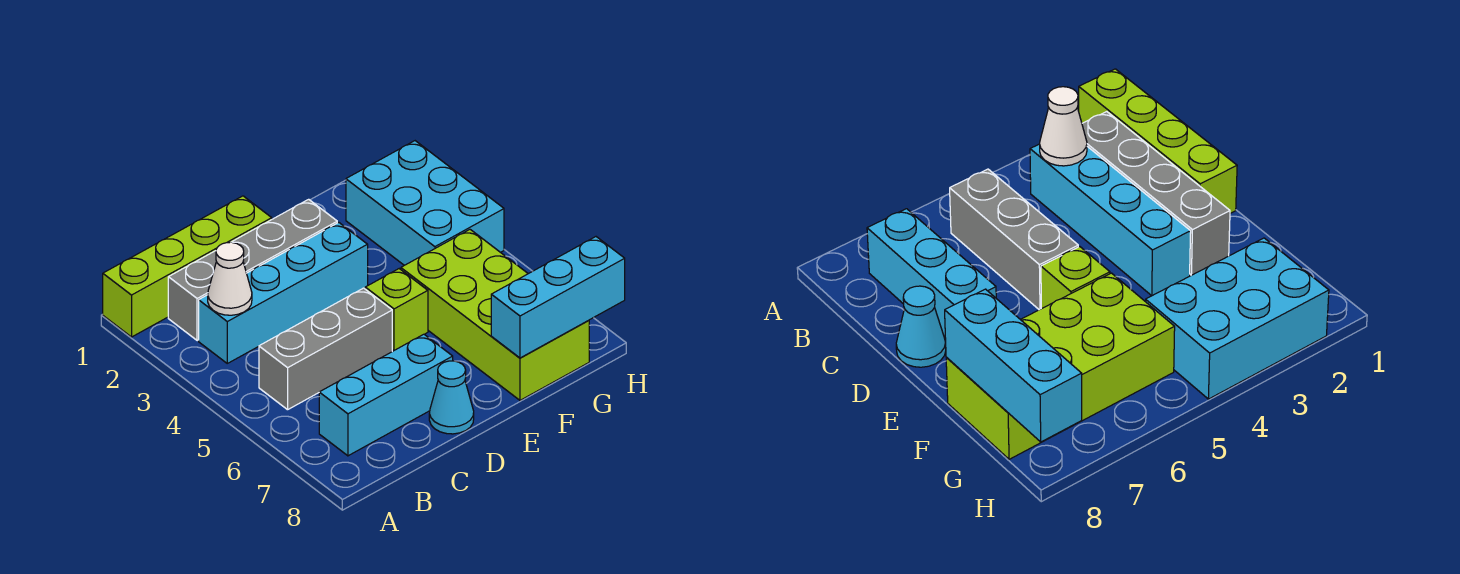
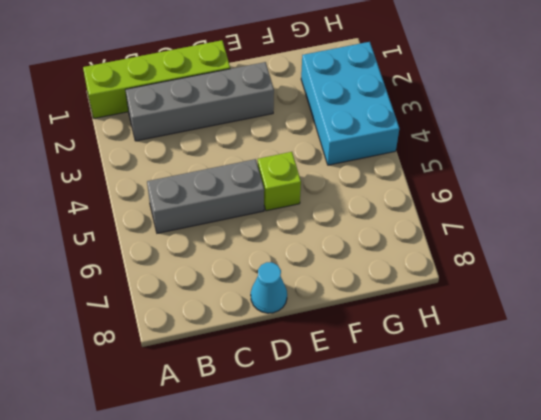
none -> cyan brick B3:E3 level 1
none -> cyan brick B7:D7 level 1

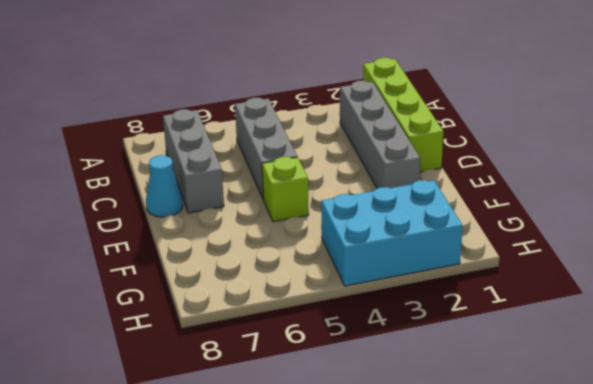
grey brick B7:D7 level 1 -> cyan brick B7:D7 level 1
none -> cyan brick B3:E3 level 1
none -> lime brick F5:G8 level 1

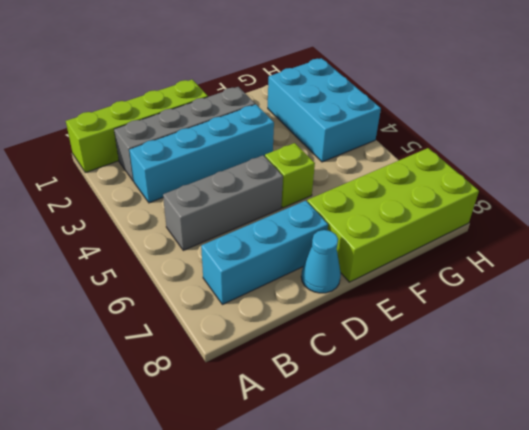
lime brick E7:H8 level 1 -> lime brick F5:G8 level 1
none -> white cone B3 level 2
none -> cyan brick F8:H8 level 2

